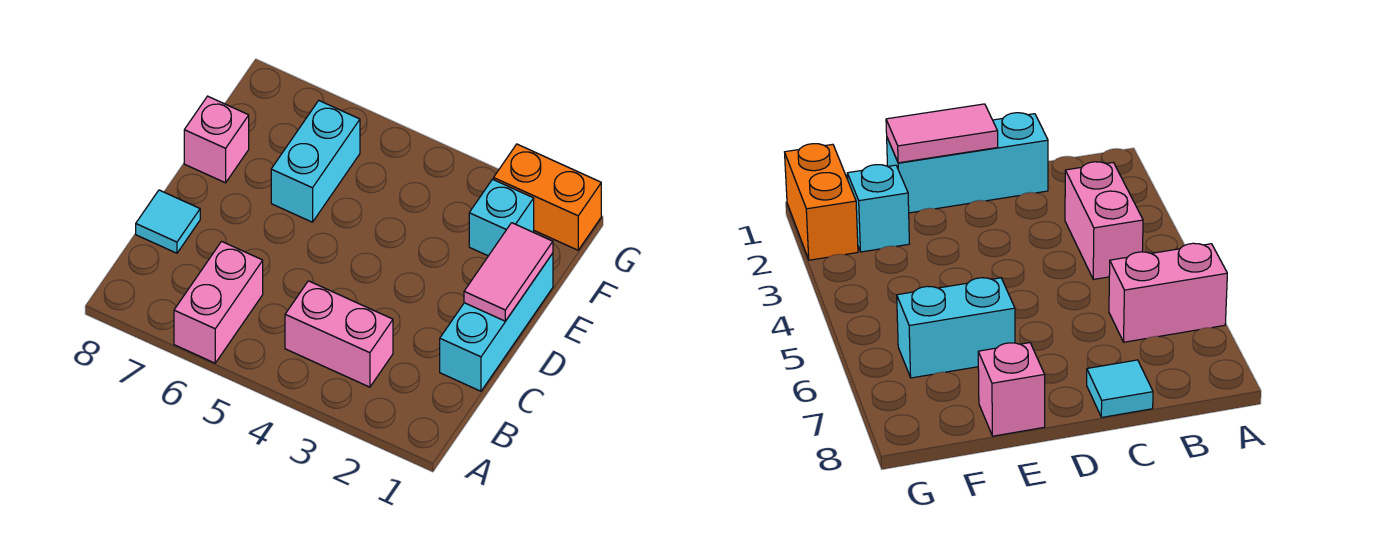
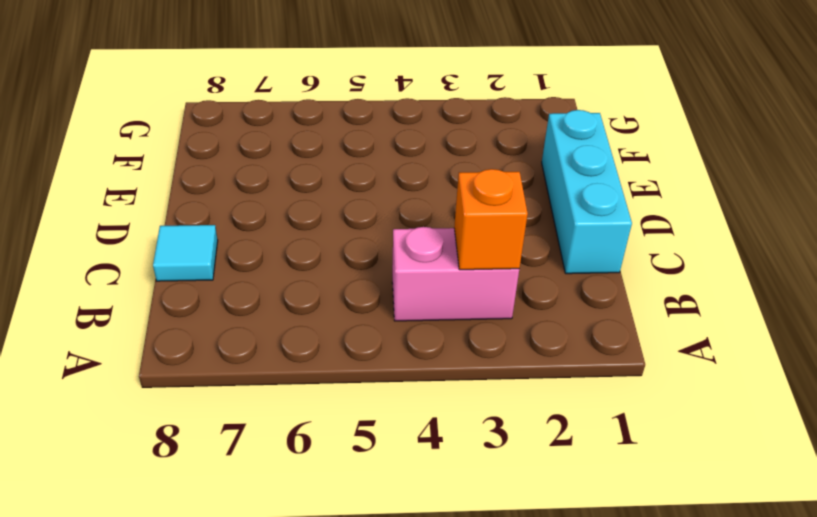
orange brick B3 level 2 -> none
none -> pink brick A6:B6 level 1
none -> cyan brick E6:F6 level 1

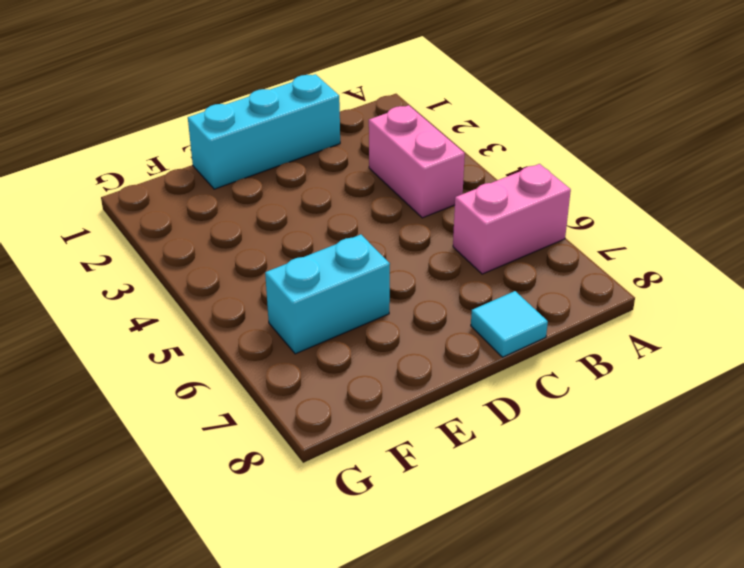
none -> pink brick E8 level 1
none -> cyan brick F2 level 1

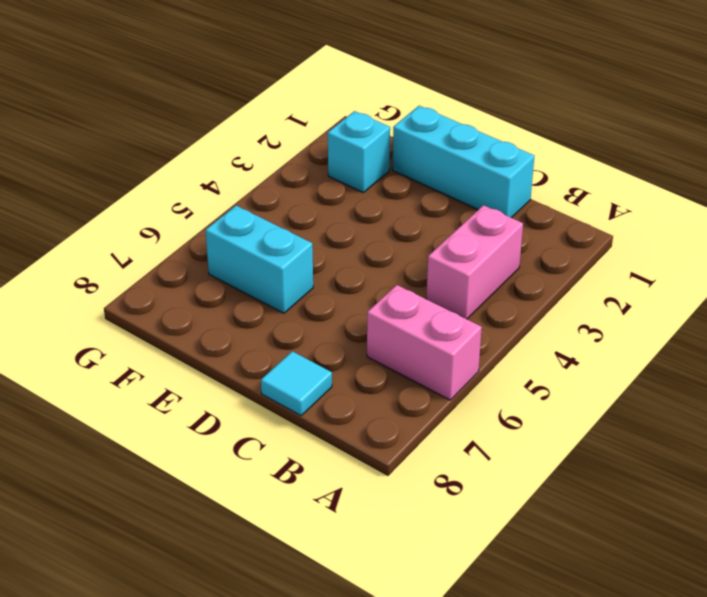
none -> pink brick E8 level 1
none -> orange brick G1:G2 level 1

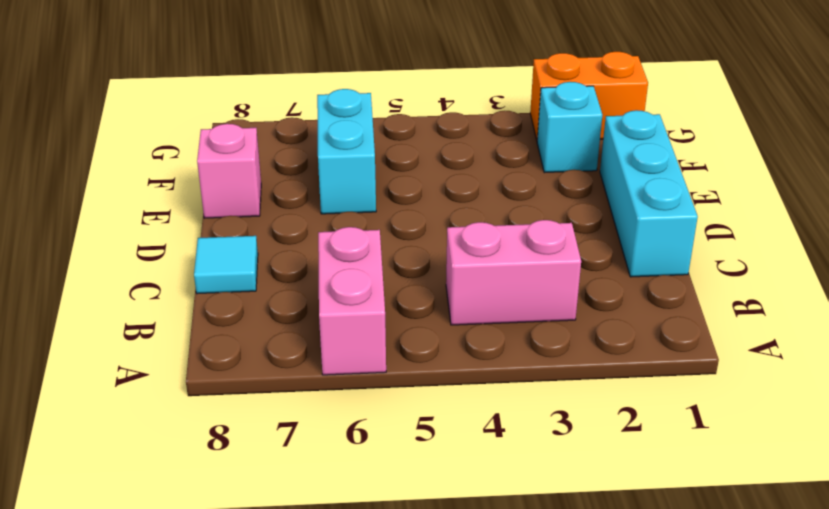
none -> pink tile D1:E1 level 2

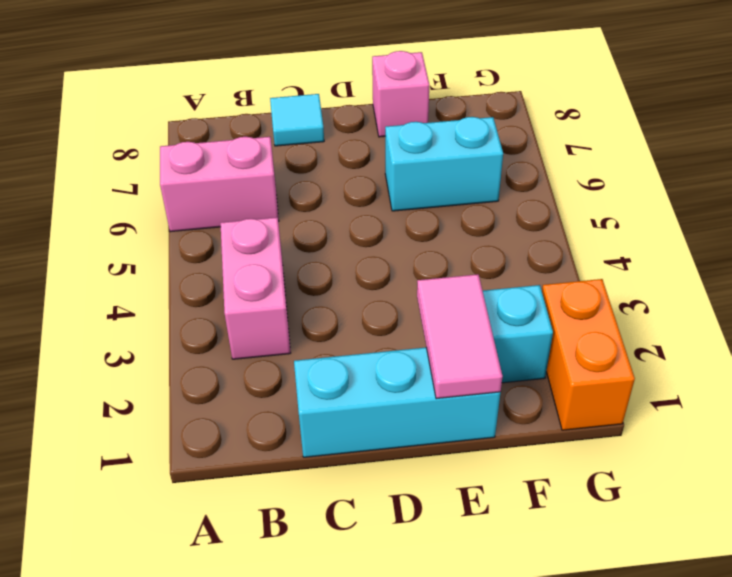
pink tile E1:E2 level 2 -> pink tile D1:E1 level 2

